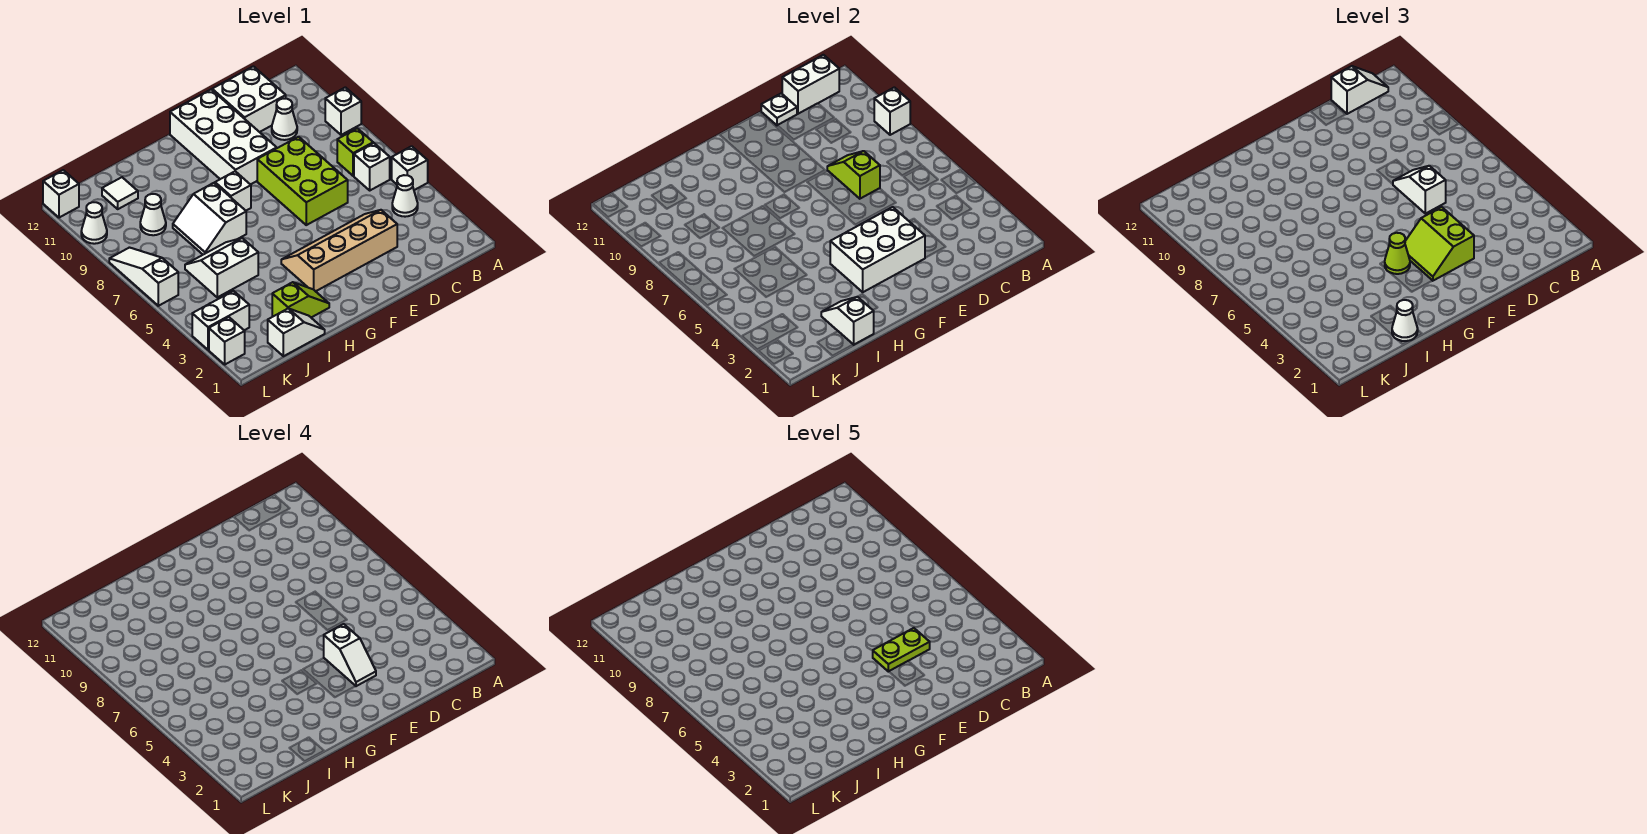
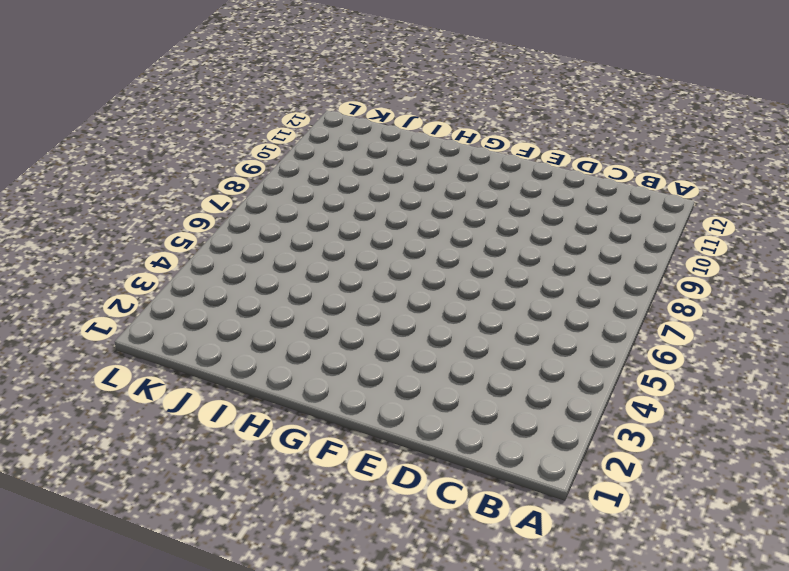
none -> white brick A5 level 1
none -> white brick A9 level 1
none -> white cone B4 level 1
none -> white brick B6 level 1

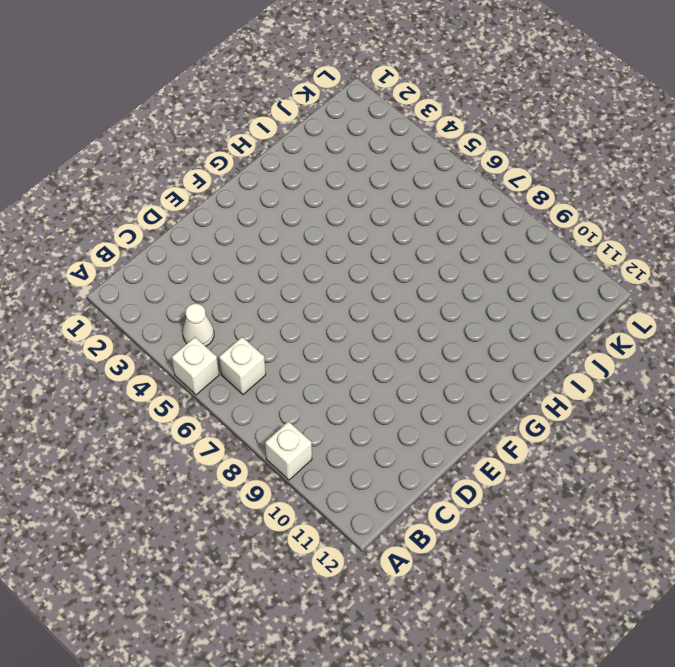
none -> lime brick B7 level 1
none -> white cone C10 level 1
none -> white brick C11:D12 level 1
none -> tan slope D3:G4 level 1 top 3

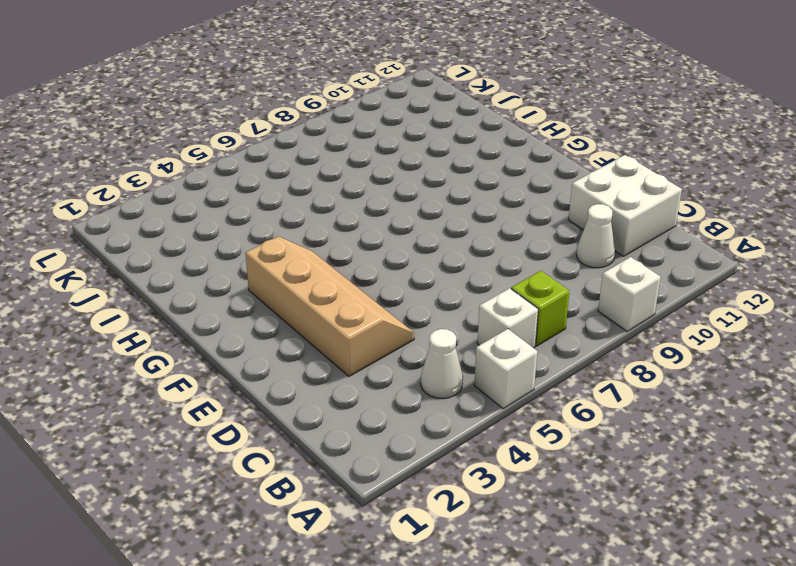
none -> lime brick D6:E8 level 1
none -> white brick E9:F12 level 1
none -> white brick G8 level 1
none -> lime slope H2:I2 level 1 top I

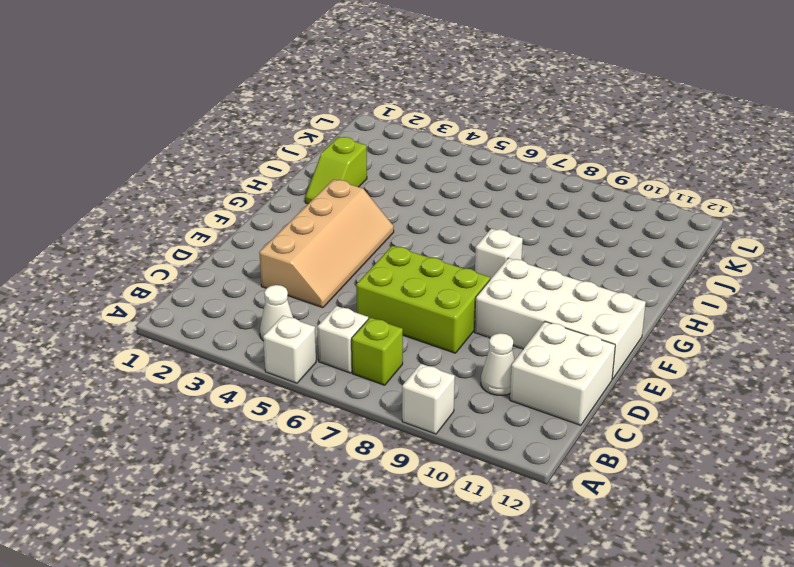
none -> white slope H7:I8 level 1 top H
none -> white slope I1:J1 level 1 top J
none -> white slope I5:J6 level 1 top 5
none -> white cone J9 level 1

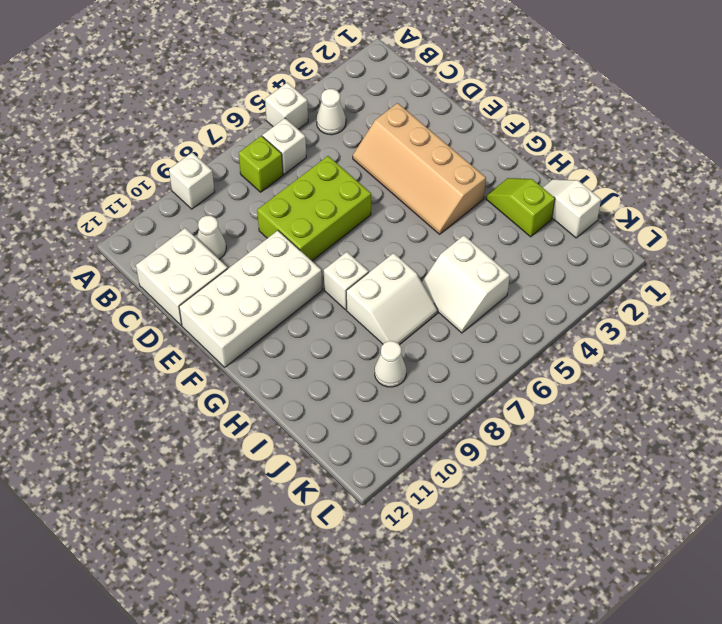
none -> white tile J11 level 1
none -> white brick K3:L3 level 1
none -> white brick L2 level 1
none -> white slope L6:L8 level 1 top 6

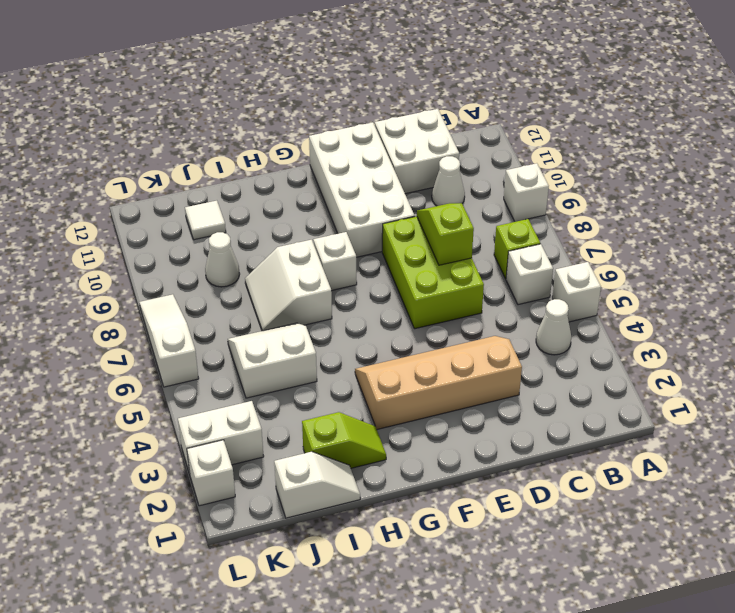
none -> white cone L10 level 1
none -> white brick L12 level 1
none -> white brick A9 level 2
none -> white brick B12:C12 level 2

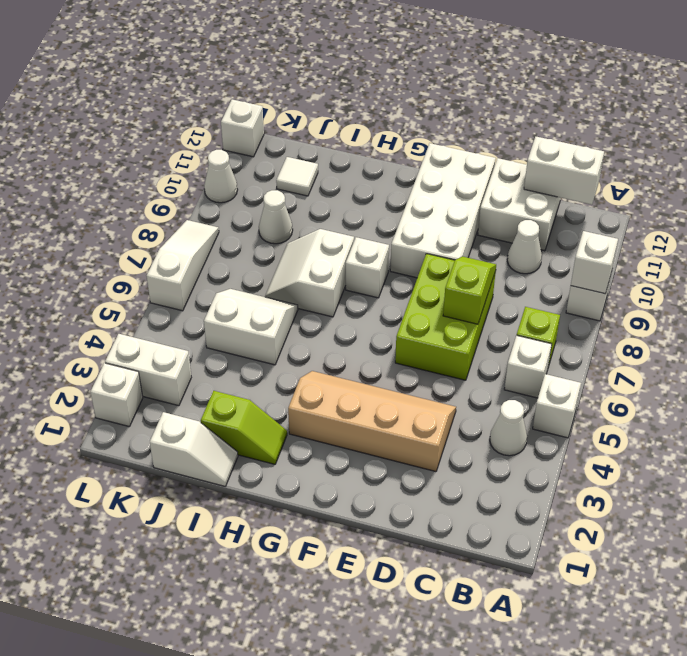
none -> white plate D12 level 2
none -> white brick E3:G4 level 2
none -> white slope I1:I2 level 2 top 1
none -> white slope B12:C12 level 3 top C

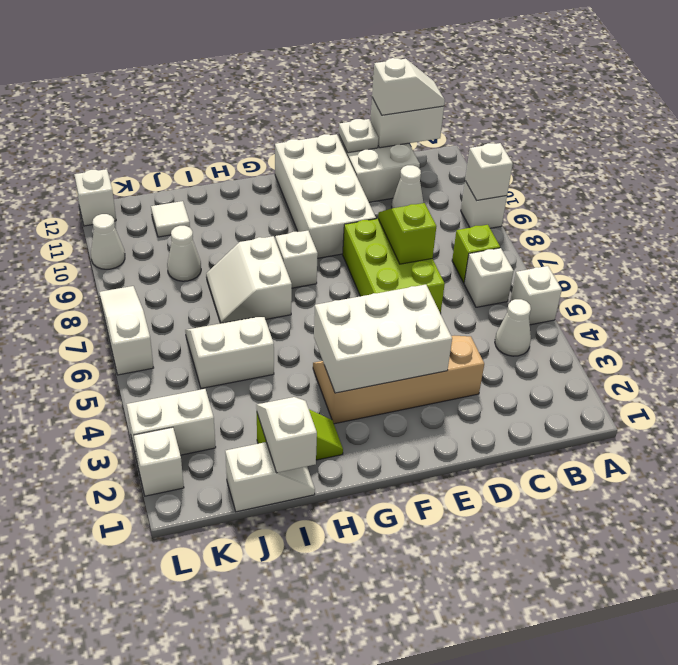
none -> white slope D6:D7 level 3 top 6
none -> lime slope E3:F4 level 3 top E
none -> lime cone G4 level 3
none -> white cone I1 level 3

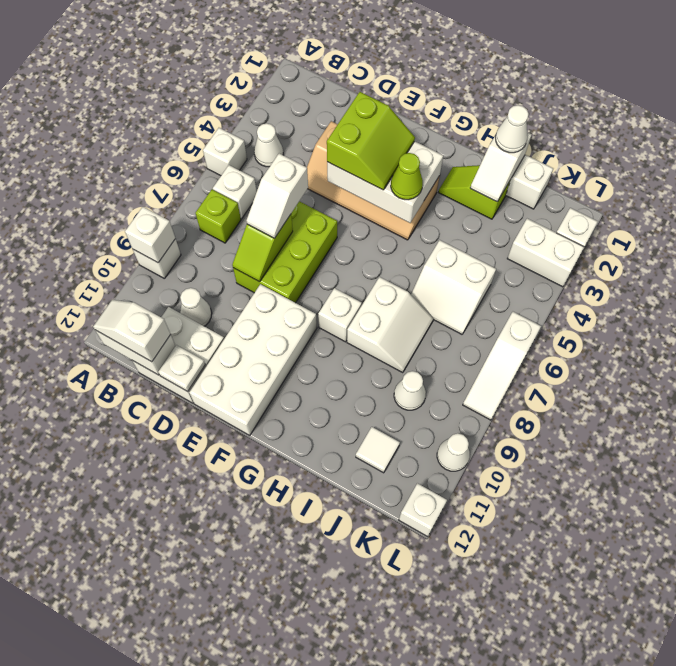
none -> white slope E3:E4 level 4 top 4
none -> lime plate D4:E4 level 5

